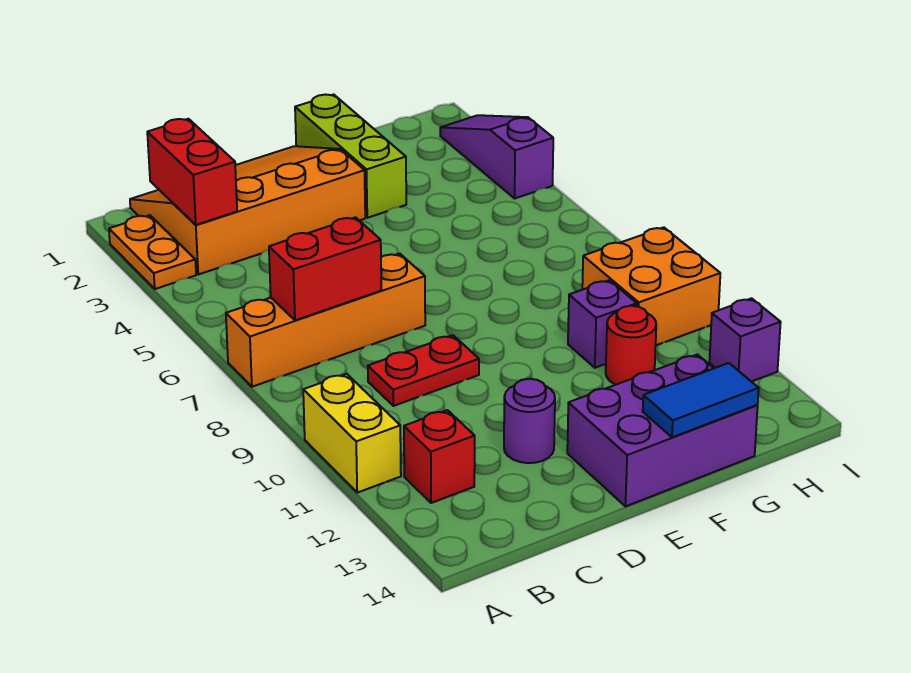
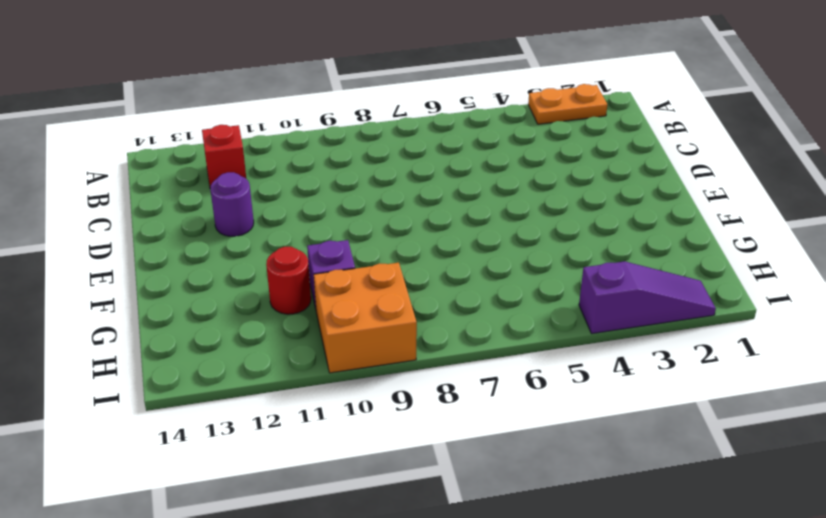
none -> orange brick A7:D7 level 1
none -> yellow brick A10:A11 level 1
none -> orange slope B1:E3 level 1 top 3

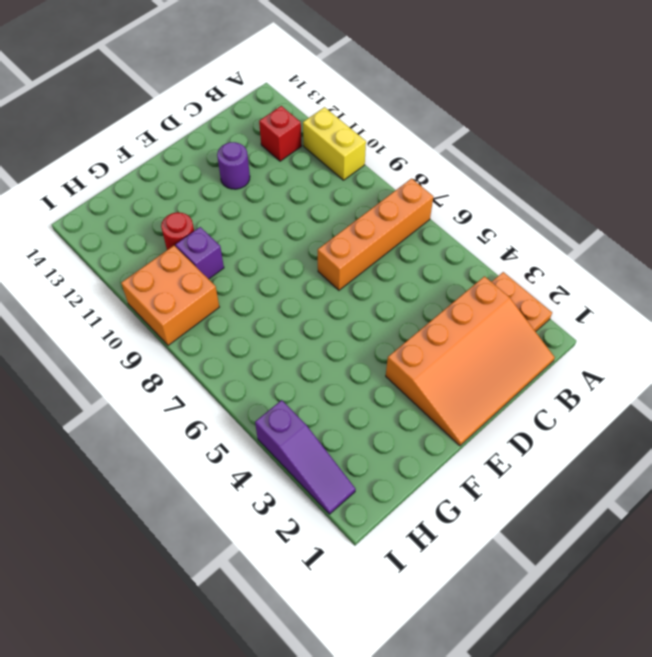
none -> red plate C9:D9 level 1
none -> purple brick E13:G14 level 1
none -> lime brick F1:F3 level 1

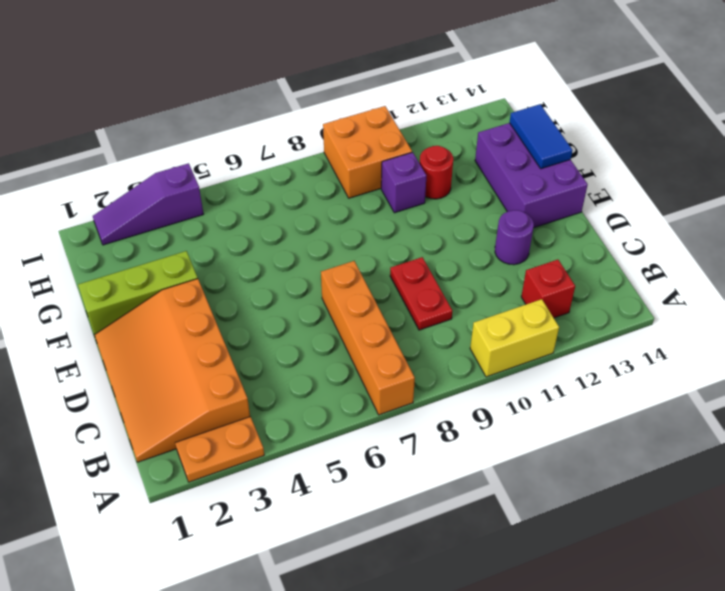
none -> purple brick I12 level 1
none -> red brick B2:B3 level 2
none -> red brick B7:C7 level 2

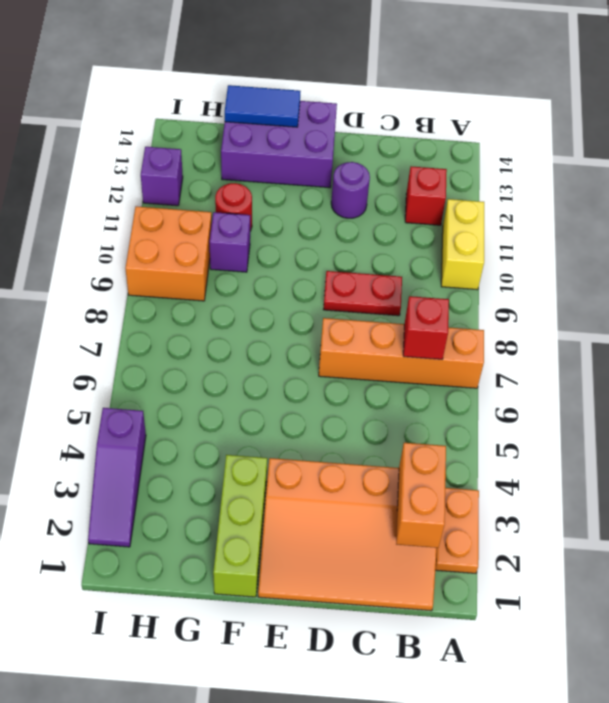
orange brick B2:B3 level 2 -> red brick B2:B3 level 2
red brick B7 level 2 -> red brick B7:C7 level 2

